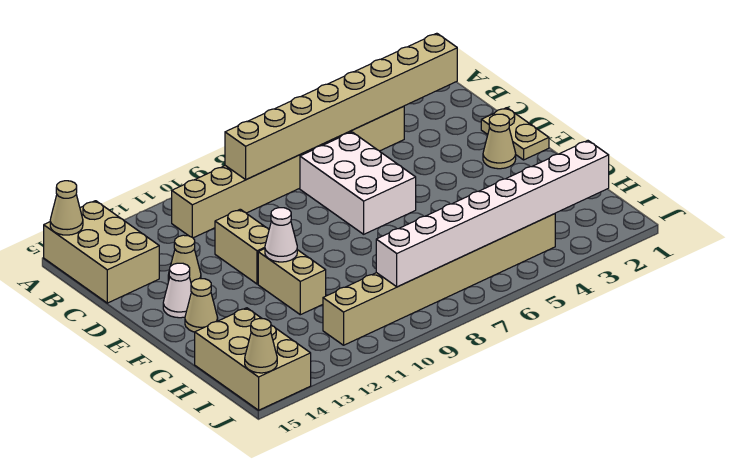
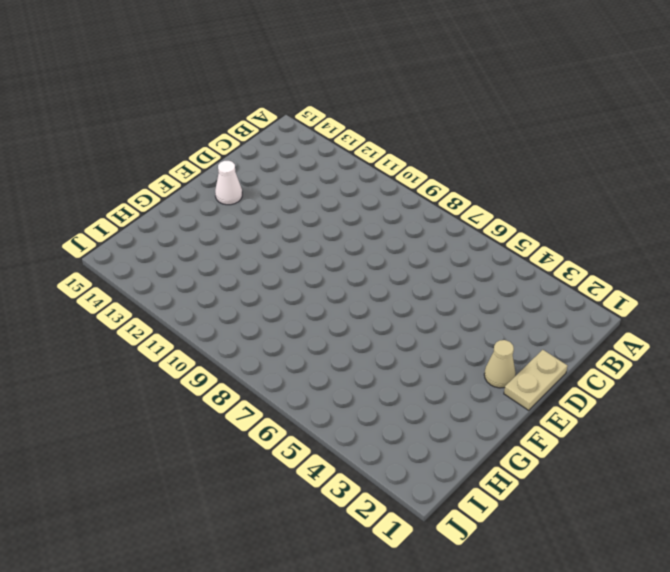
none -> tan brick A14:C15 level 1
none -> tan brick B4:B11 level 1
none -> white brick C6:E7 level 1

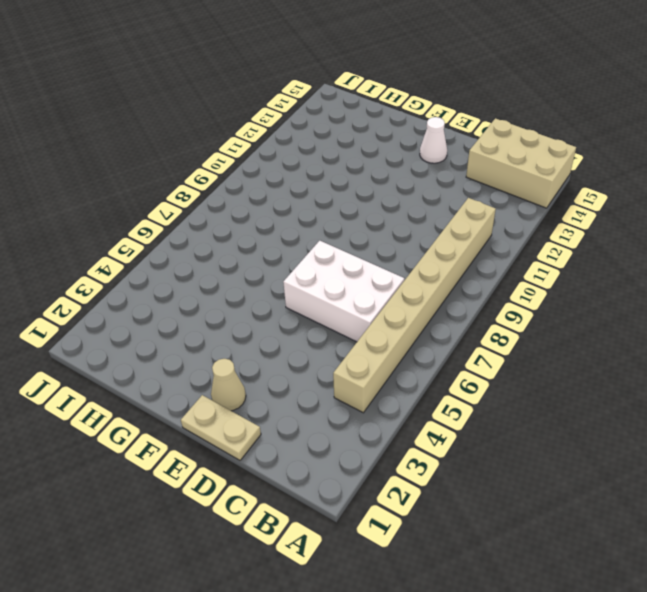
none -> tan brick D11:E11 level 1
none -> tan cone D13 level 1
none -> tan brick F11:G11 level 1

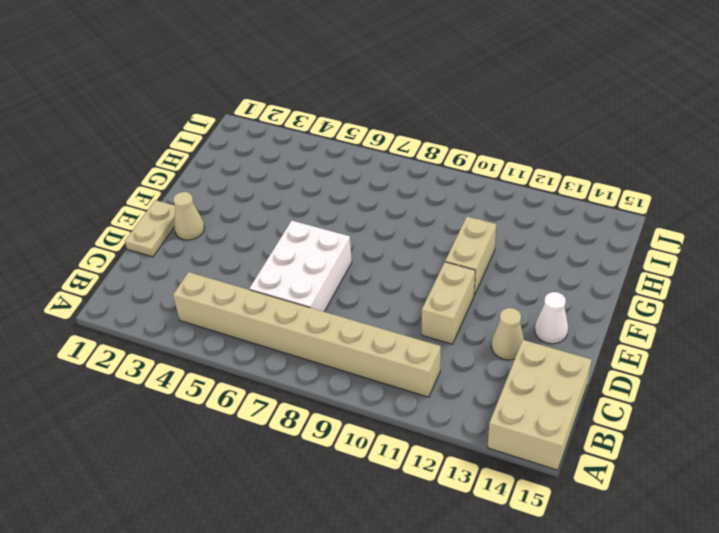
none -> tan cone F14 level 1
none -> tan brick H14:J15 level 1
none -> tan brick I4:I11 level 1

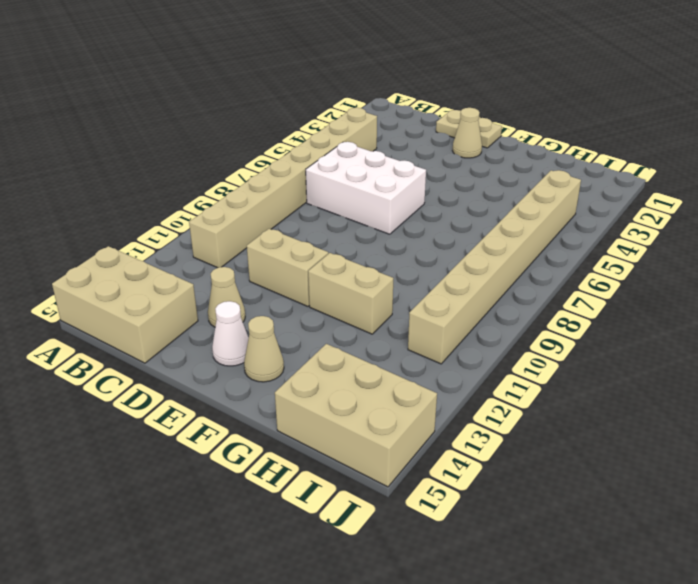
none -> tan cone A15 level 2
none -> tan brick B2:B9 level 2
none -> white cone F11 level 2

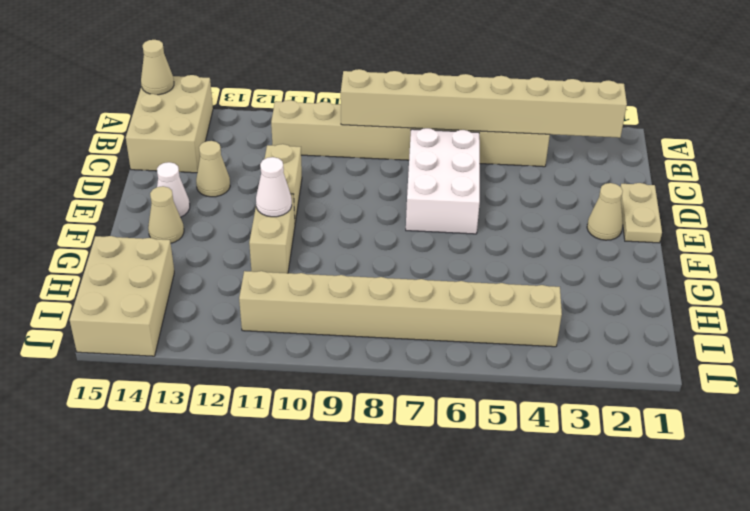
none -> white brick I2:I9 level 2
none -> tan cone J15 level 2

